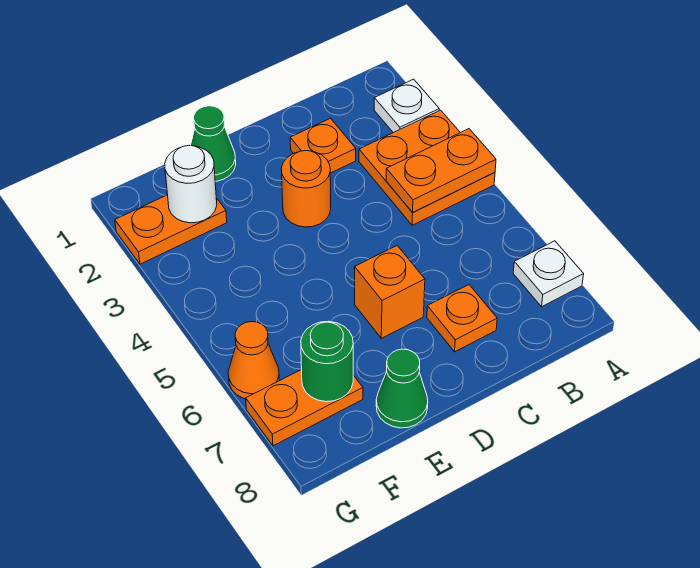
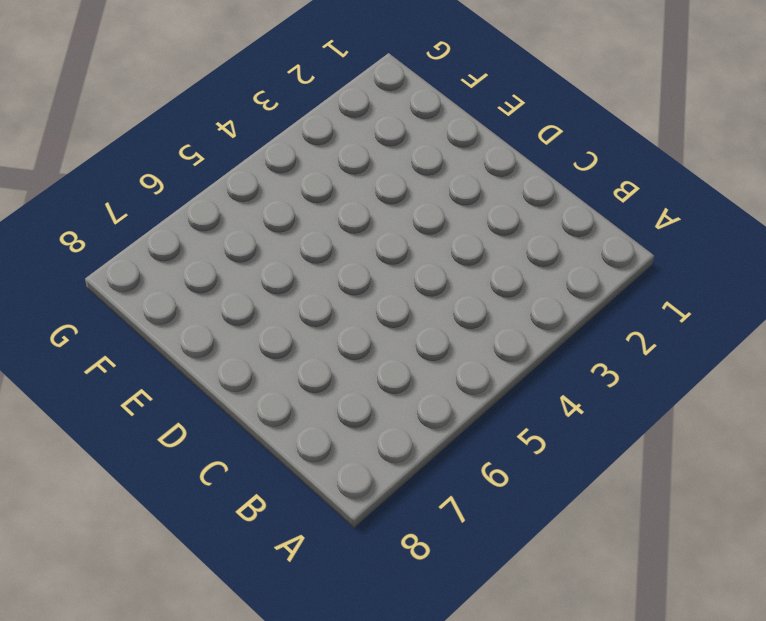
none -> white plate A2 level 1
none -> orange plate A3:B4 level 1
none -> white plate A7 level 1

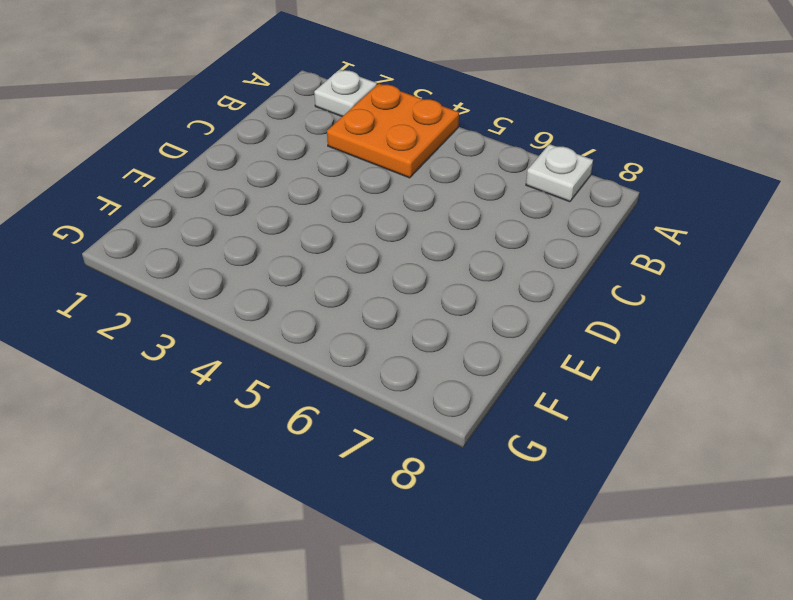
none -> orange plate C2 level 1
none -> orange plate C7 level 1
none -> orange round brick D3 level 1

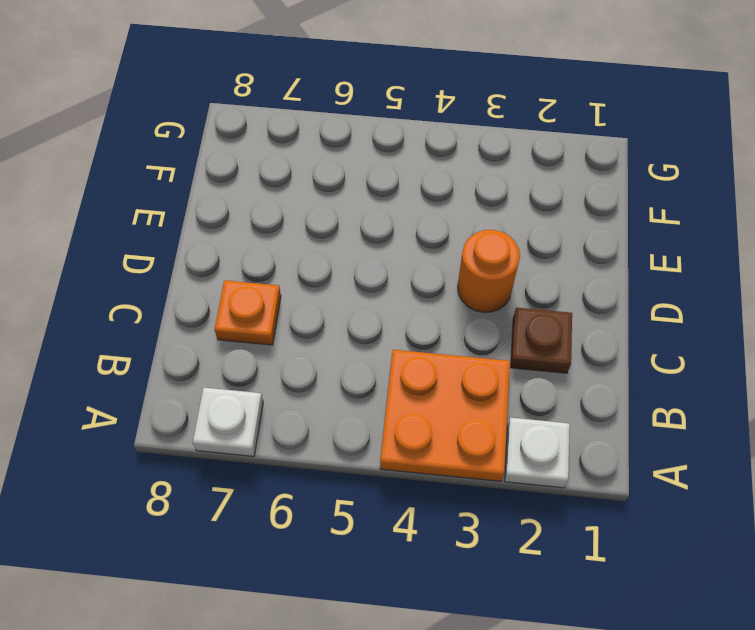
brown plate C2 level 1 -> orange plate C2 level 1
none -> orange brick D6 level 1
none -> green cone E1 level 1
none -> green cone E8 level 1

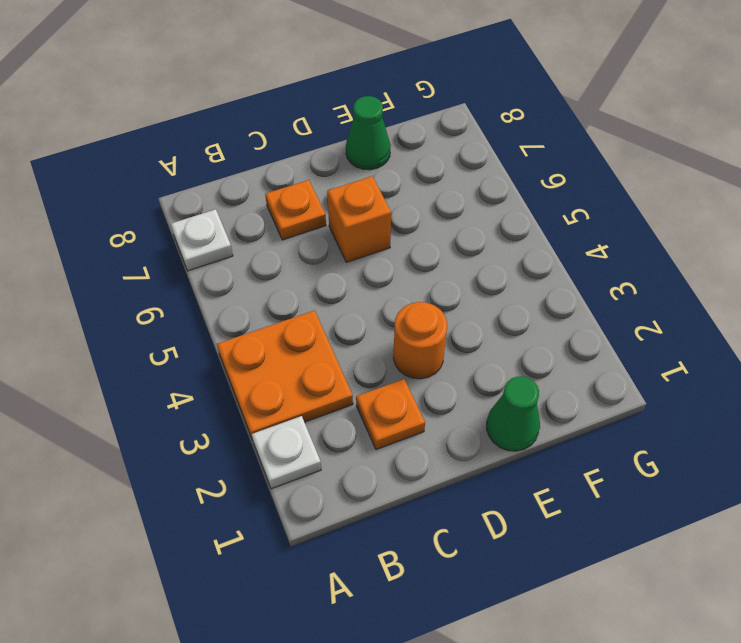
none -> orange plate F2:G2 level 1
none -> orange plate F7:G7 level 1
none -> orange cone G6 level 1

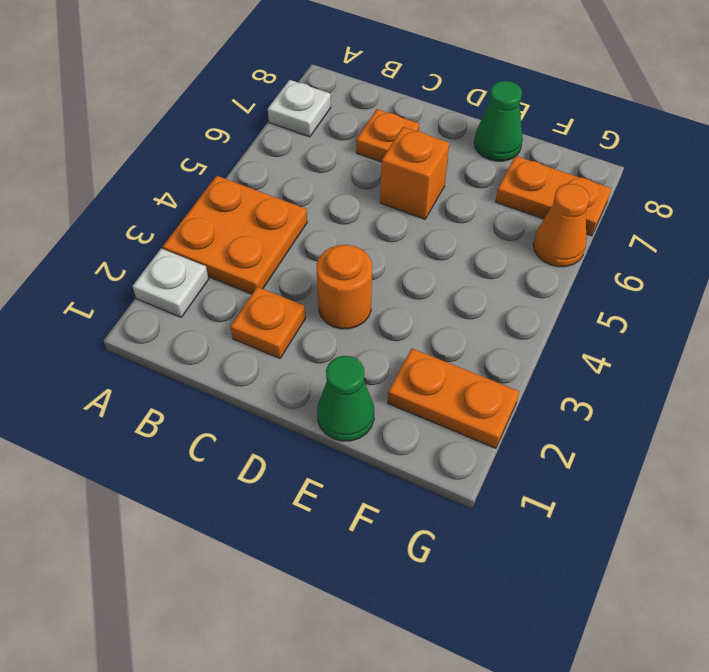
none -> orange plate A4:B4 level 2
none -> white round brick F2 level 2
none -> green round brick F7 level 2

